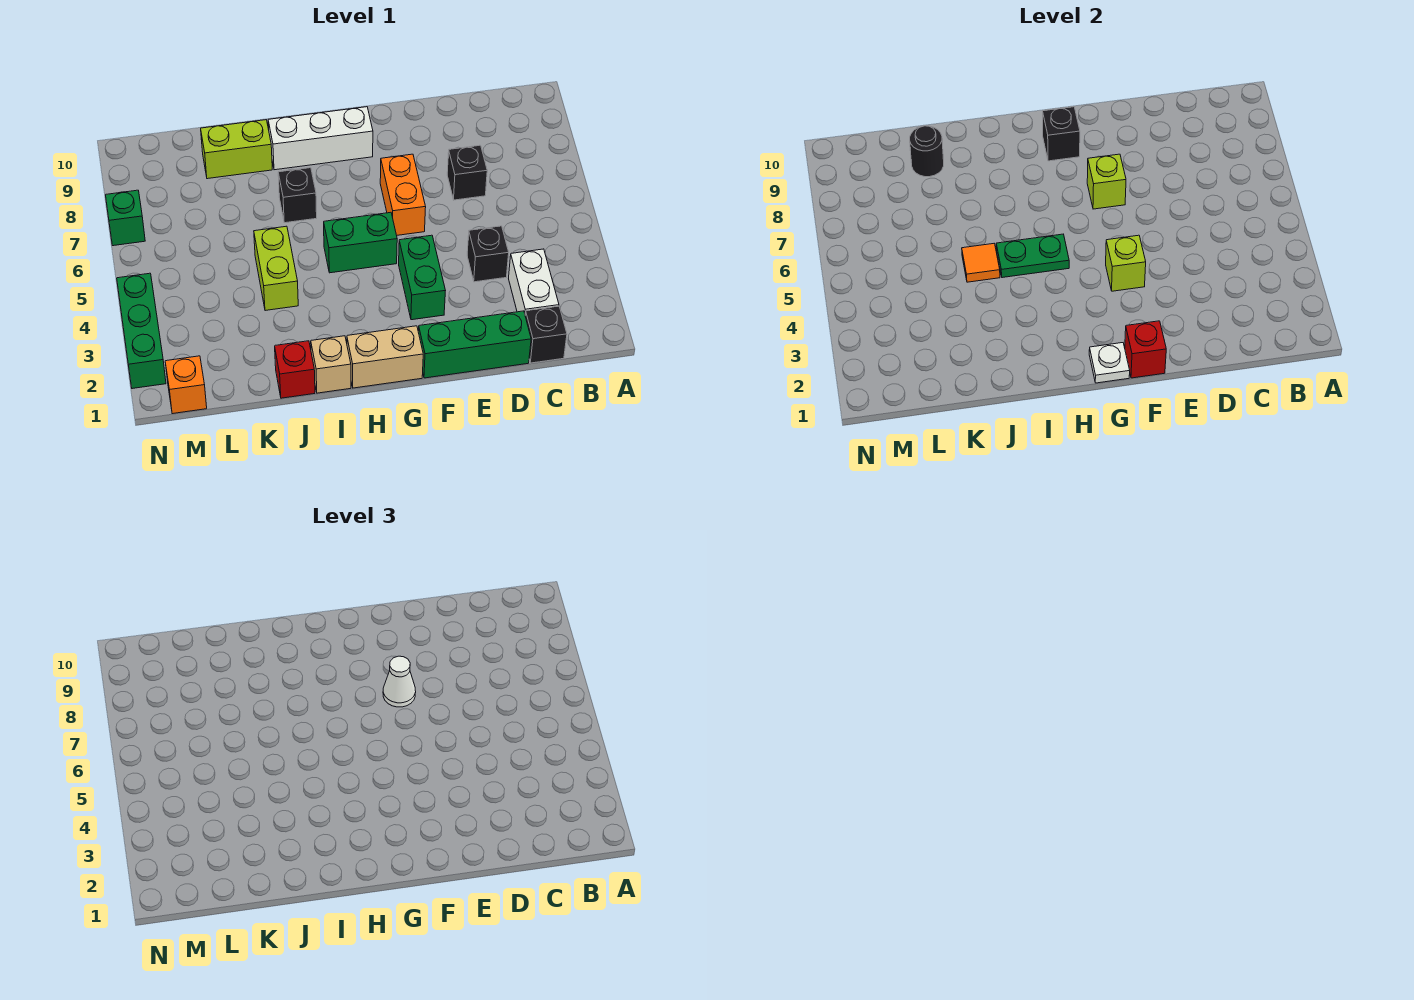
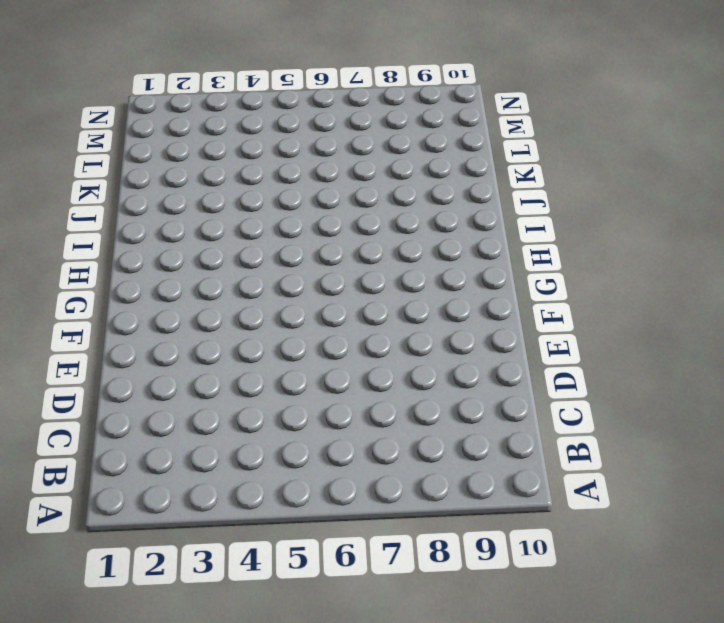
none -> black brick C1 level 1
none -> white brick C2:C3 level 1
none -> green brick D1:F1 level 1

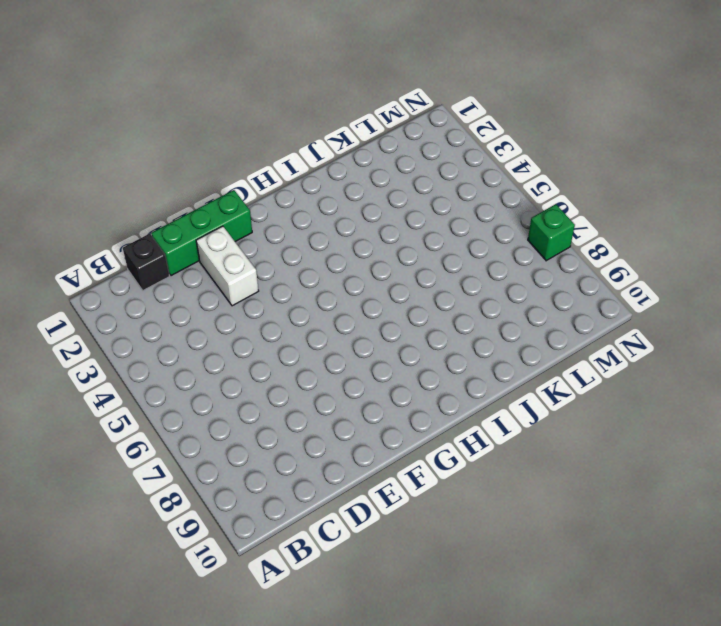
white brick E2:E3 level 1 -> white brick C2:C3 level 1
none -> black brick D4 level 1
none -> black brick D7 level 1
none -> green brick F3:F4 level 1

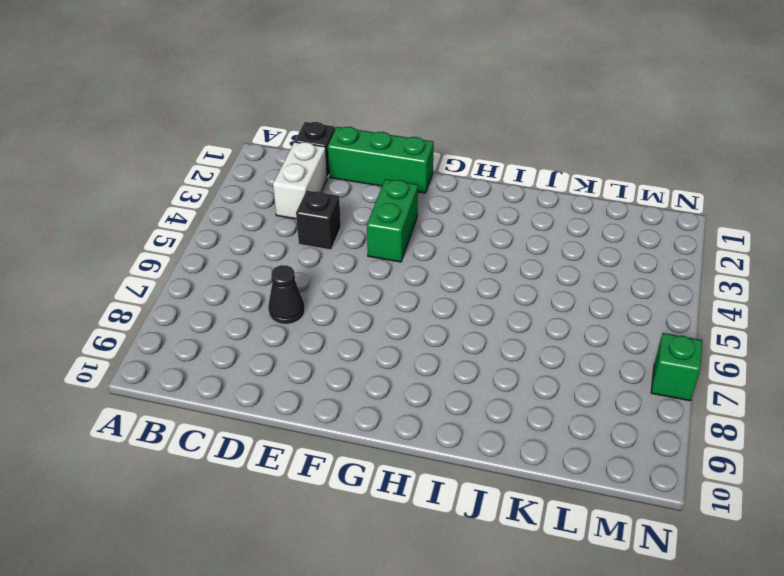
black cone D7 level 1 -> black brick D7 level 1
none -> orange brick F6:F7 level 1
none -> tan brick G1:H1 level 1
none -> green brick G5:H5 level 1

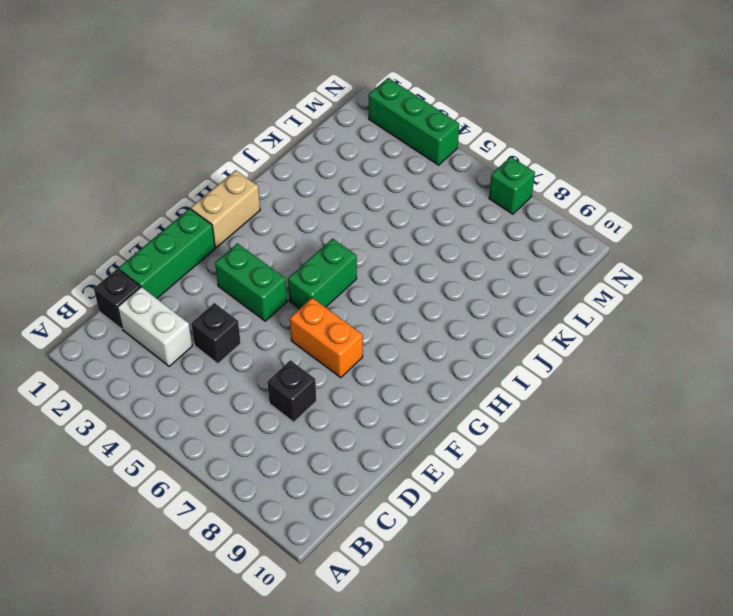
none -> white brick G9:I9 level 1
none -> tan brick I1 level 1
none -> black brick I7 level 1

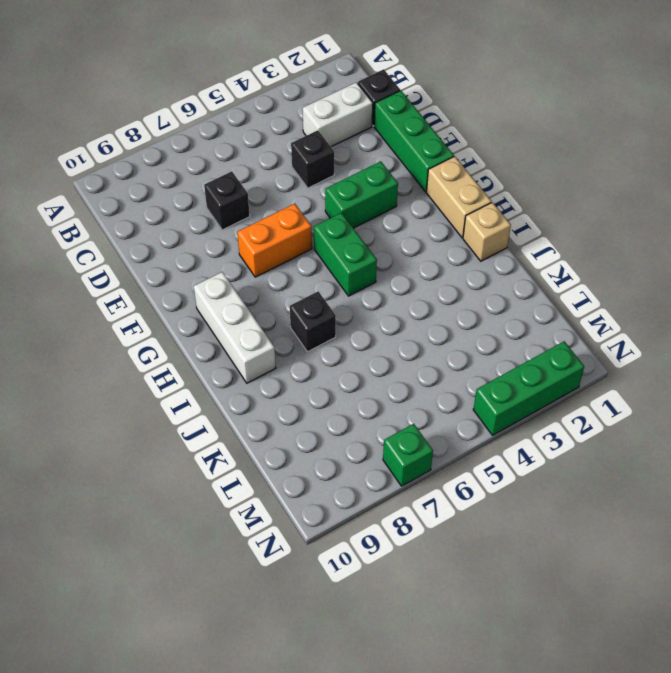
none -> red brick J1 level 1
none -> lime brick J4:J5 level 1
none -> lime brick J9:K9 level 1

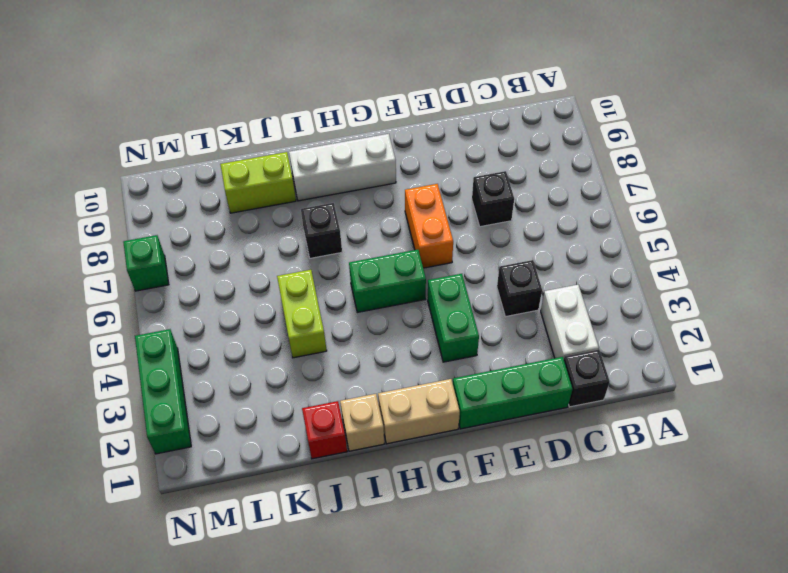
none -> orange brick M1 level 1
none -> red brick F1 level 2
none -> lime brick F4 level 2

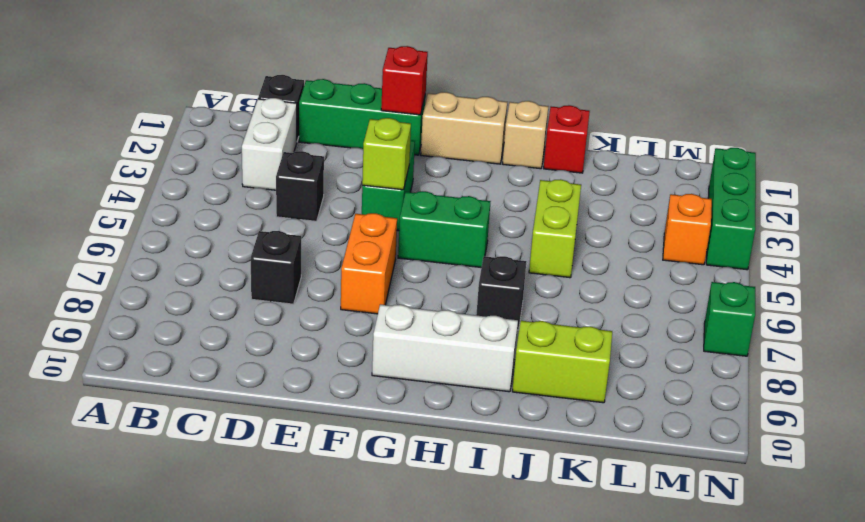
orange brick M4 level 1 -> orange brick M1 level 1
none -> lime brick F7 level 2
none -> white plate G1 level 2
none -> black brick G9 level 2

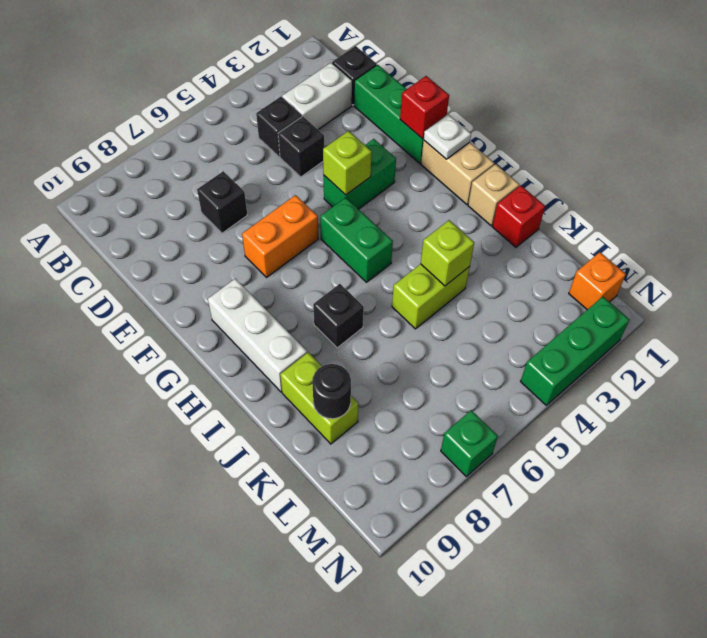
black brick C4 level 1 -> black brick G9 level 2
lime brick J4 level 2 -> lime brick F7 level 2
none -> green plate H5:I5 level 2
none -> orange tile J5 level 2
none -> white cone F7 level 3

